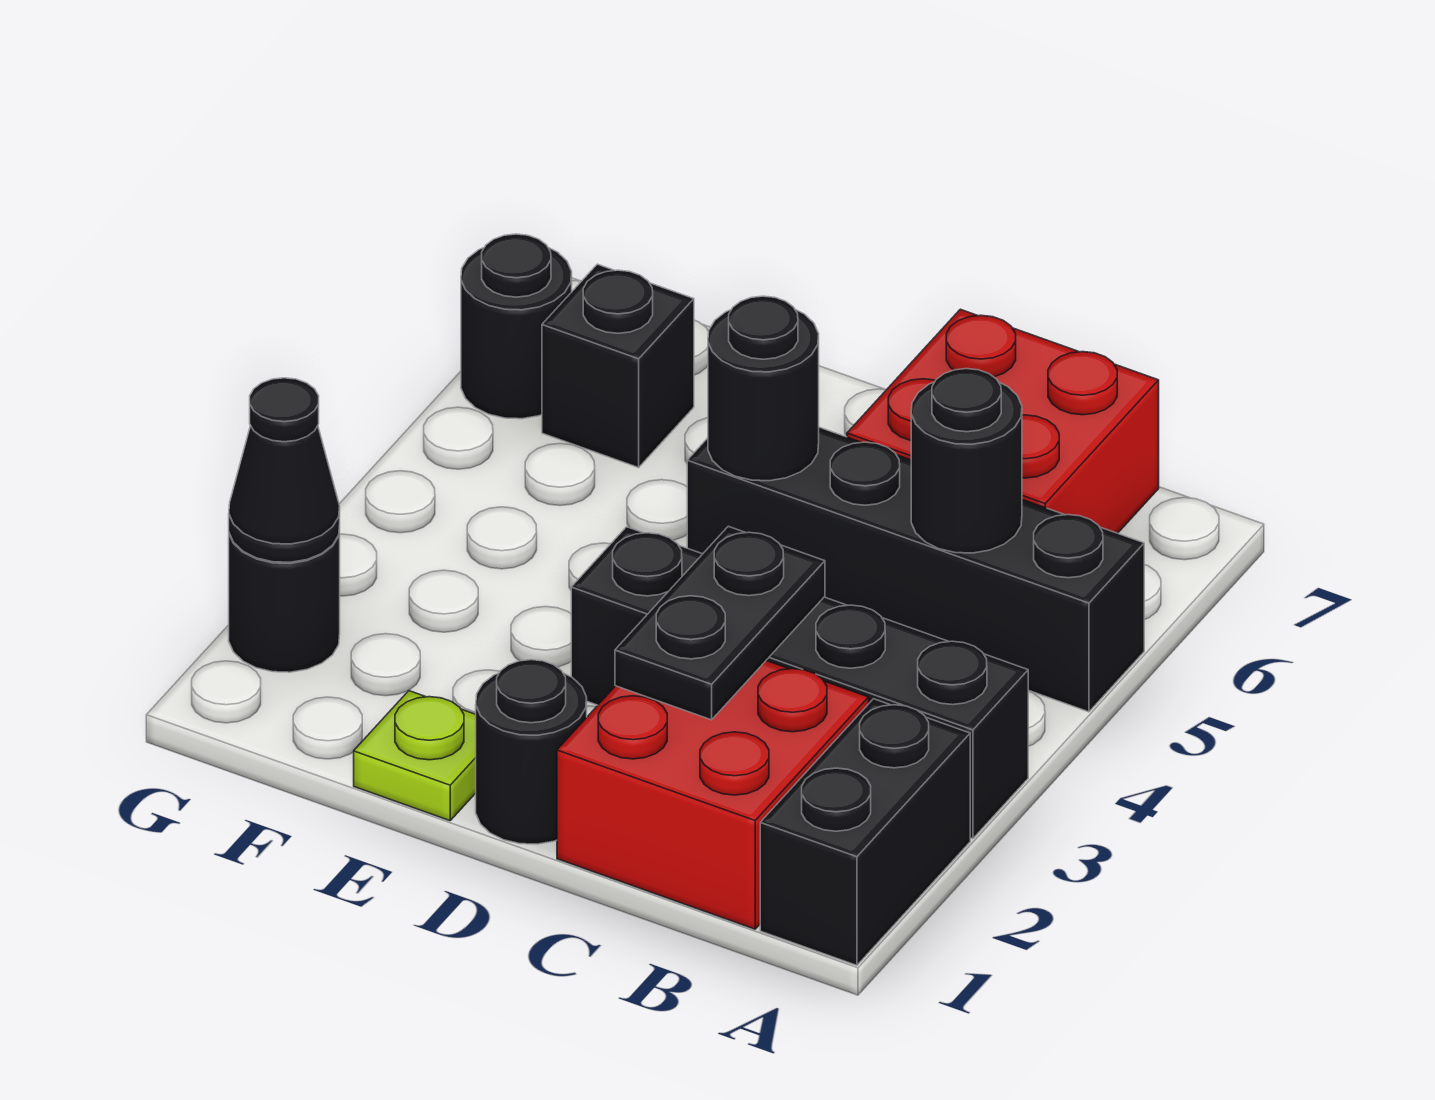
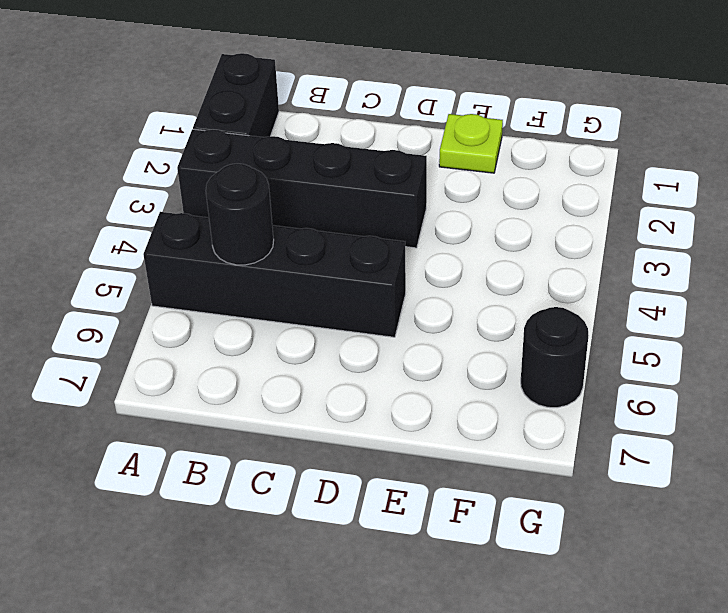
none -> red brick B1:C2 level 1
none -> red brick B6:C7 level 1
none -> black round brick D1 level 1

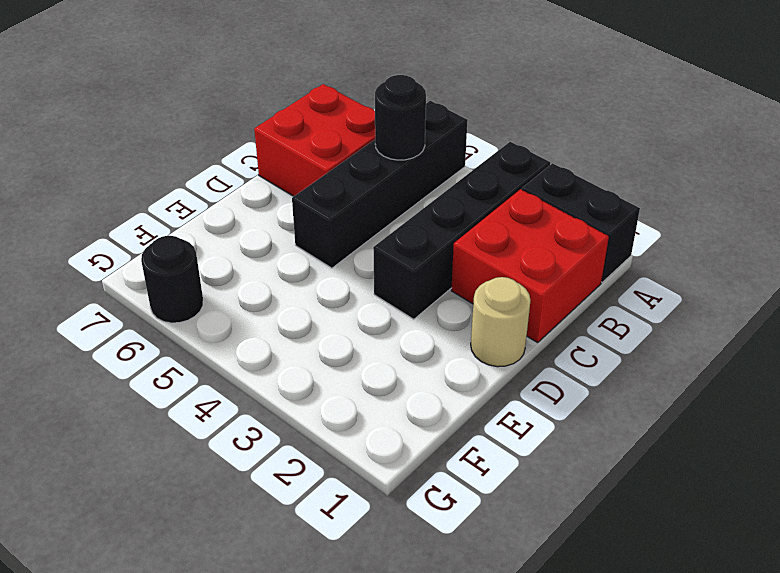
tan round brick D1 level 1 -> black round brick D1 level 1
none -> lime plate E1 level 1
none -> black brick F6 level 1
none -> black round brick G2 level 1

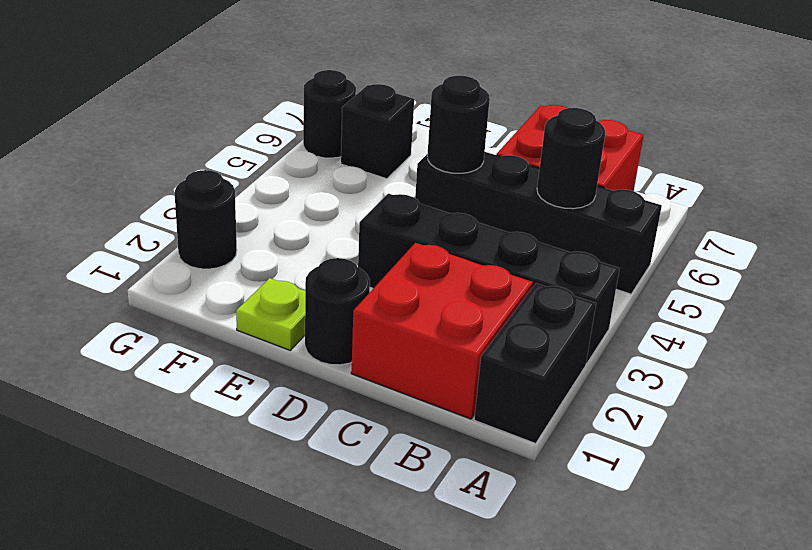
none -> black plate C2:C3 level 2
none -> black cone G2 level 2

